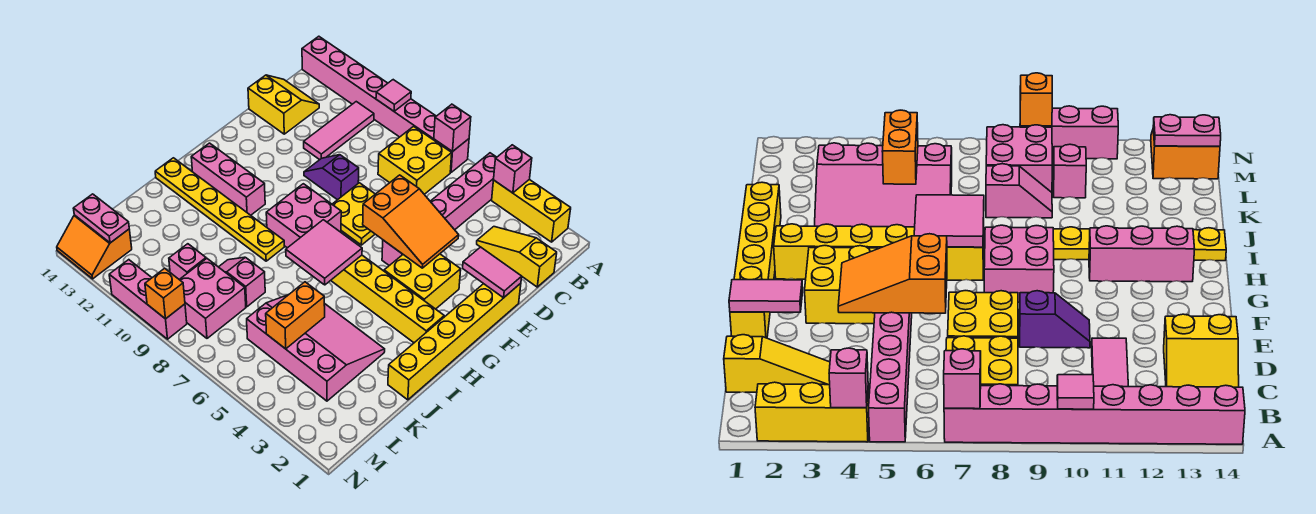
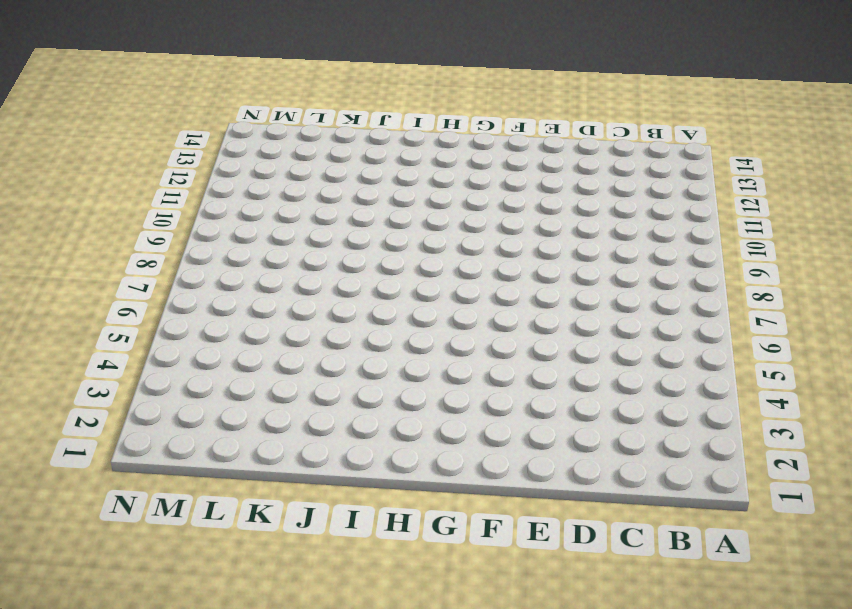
none -> yellow brick A2:A4 level 1
none -> pink brick A5:F5 level 1
none -> pink brick A7:A14 level 1
none -> yellow brick B7:C8 level 1

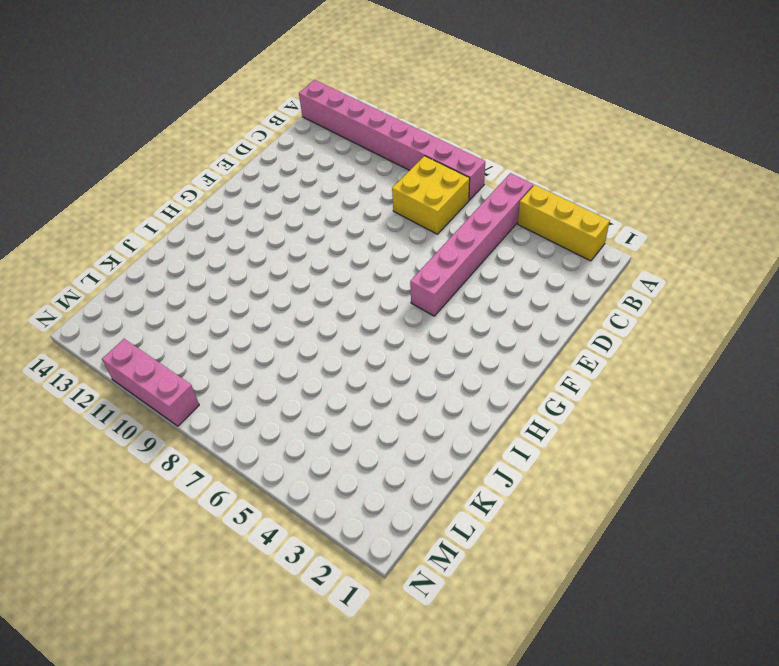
none -> pink tile B11:D11 level 1
none -> yellow slope C1:C3 level 1 top 1
none -> yellow slope C13:D14 level 1 top D
none -> yellow brick E1:J1 level 1

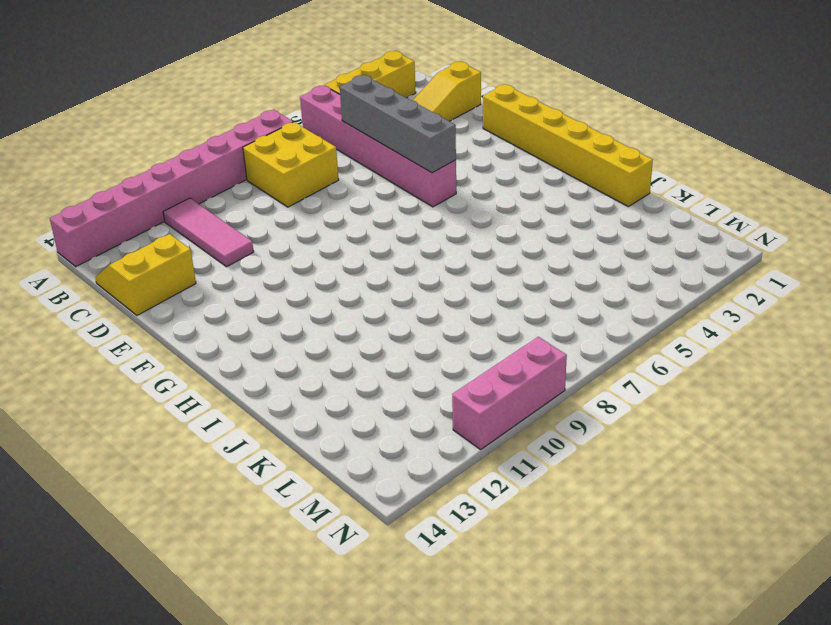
grey brick C5:F5 level 2 -> orange slope E4:F6 level 2 top 6
none -> yellow plate E7:F8 level 1
none -> purple slope E9:E10 level 1 top 9
none -> yellow brick F3:G4 level 1
none -> pink brick G8:H9 level 1

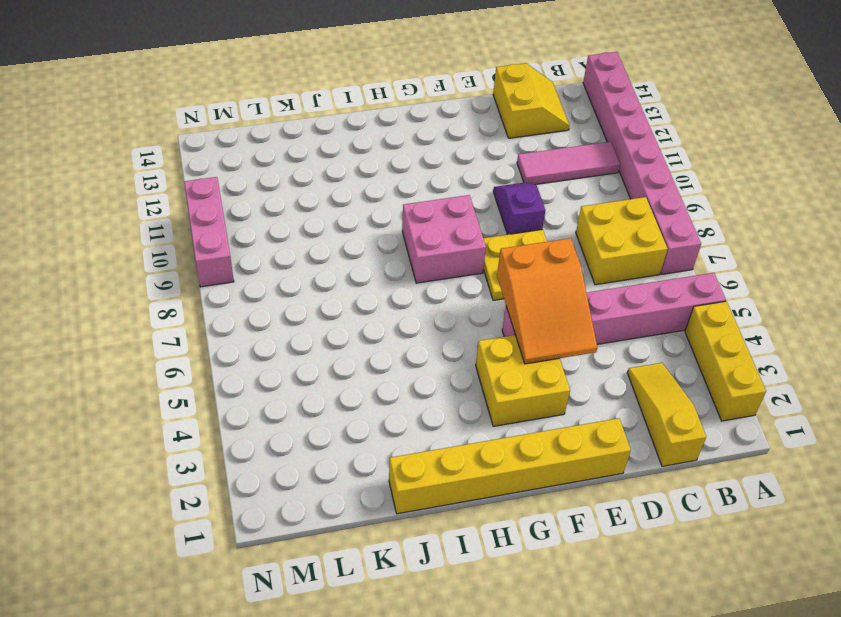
none -> yellow brick H2:H7 level 1
none -> pink brick H11:H13 level 1
none -> yellow plate I9:I14 level 1
none -> pink slope J3:L6 level 1 top L

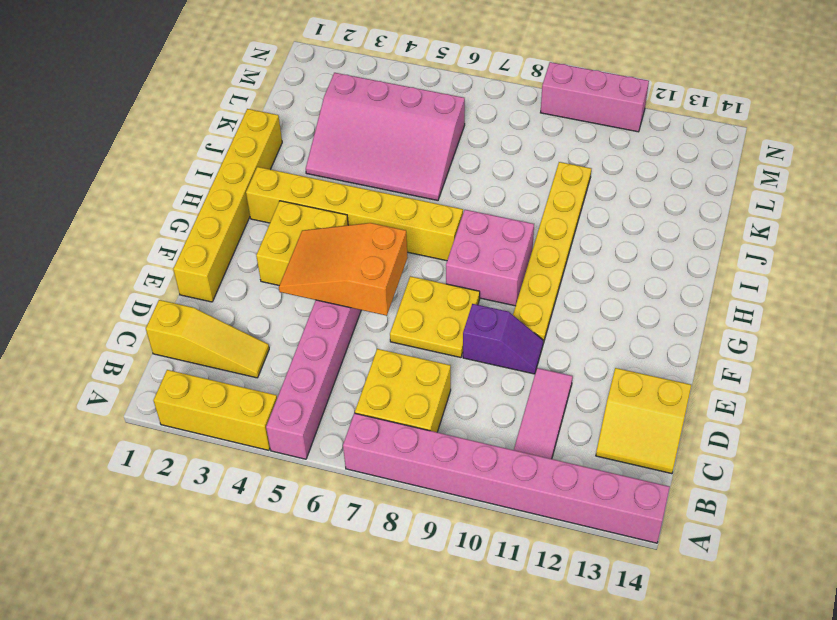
yellow plate F10:K10 level 1 -> yellow plate I9:I14 level 1
none -> pink brick H11:H13 level 1
none -> pink slope K8:K9 level 1 top 8
none -> pink brick L8:M9 level 1
none -> pink brick L10 level 1

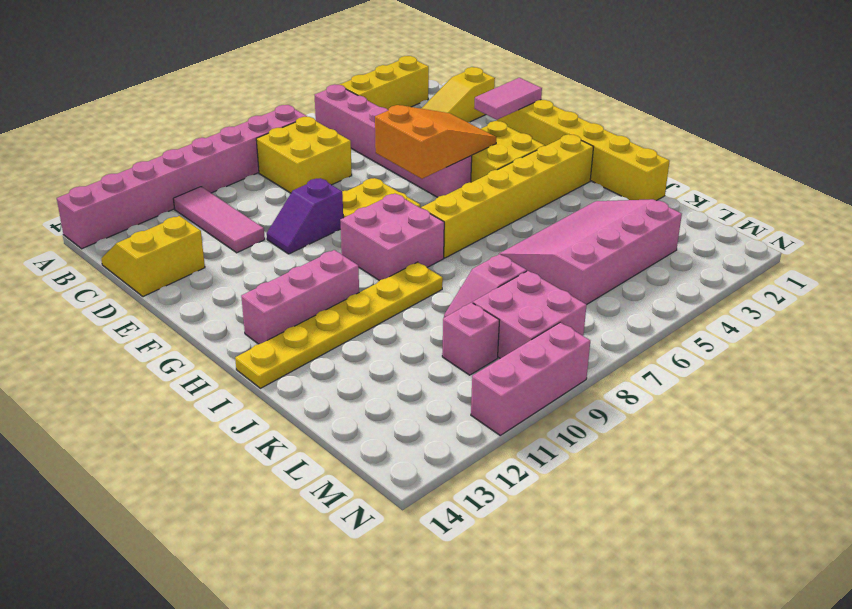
none -> orange slope M13:N14 level 1 top M
none -> pink brick A4 level 2
none -> pink brick A7 level 2
none -> pink tile A10 level 2

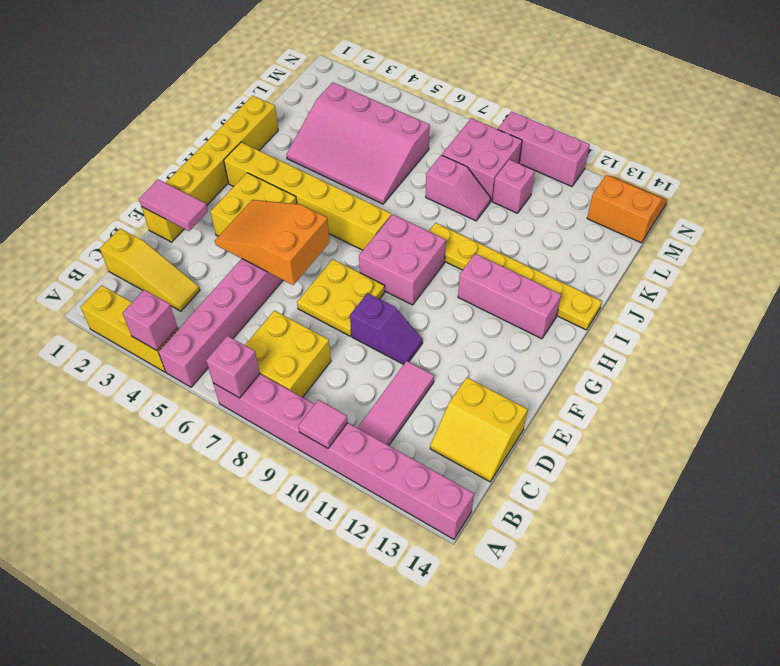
none -> pink tile H6:I7 level 2
none -> orange brick K5:L5 level 2
none -> pink plate M13:M14 level 2
none -> orange brick N9 level 2

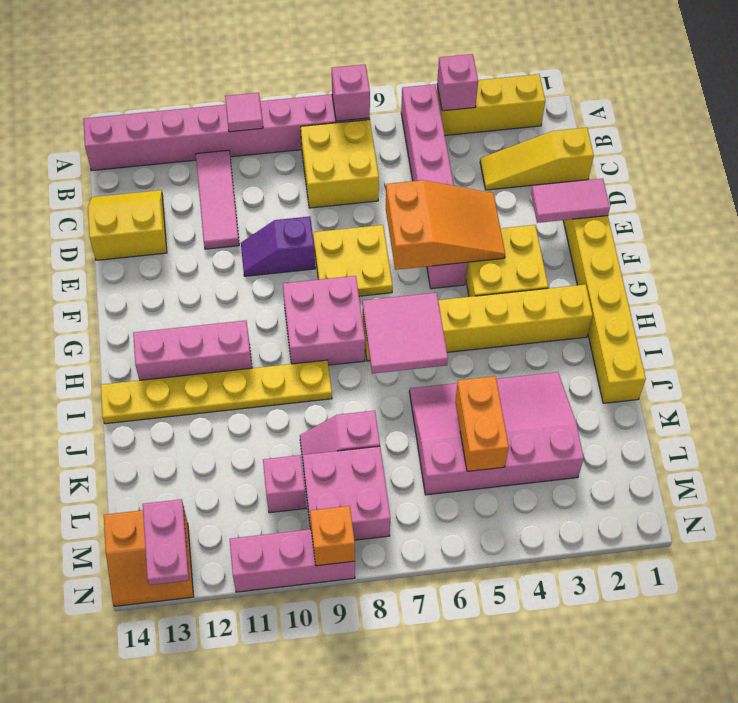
pink plate M13:N13 level 2 -> pink plate M13:M14 level 2

